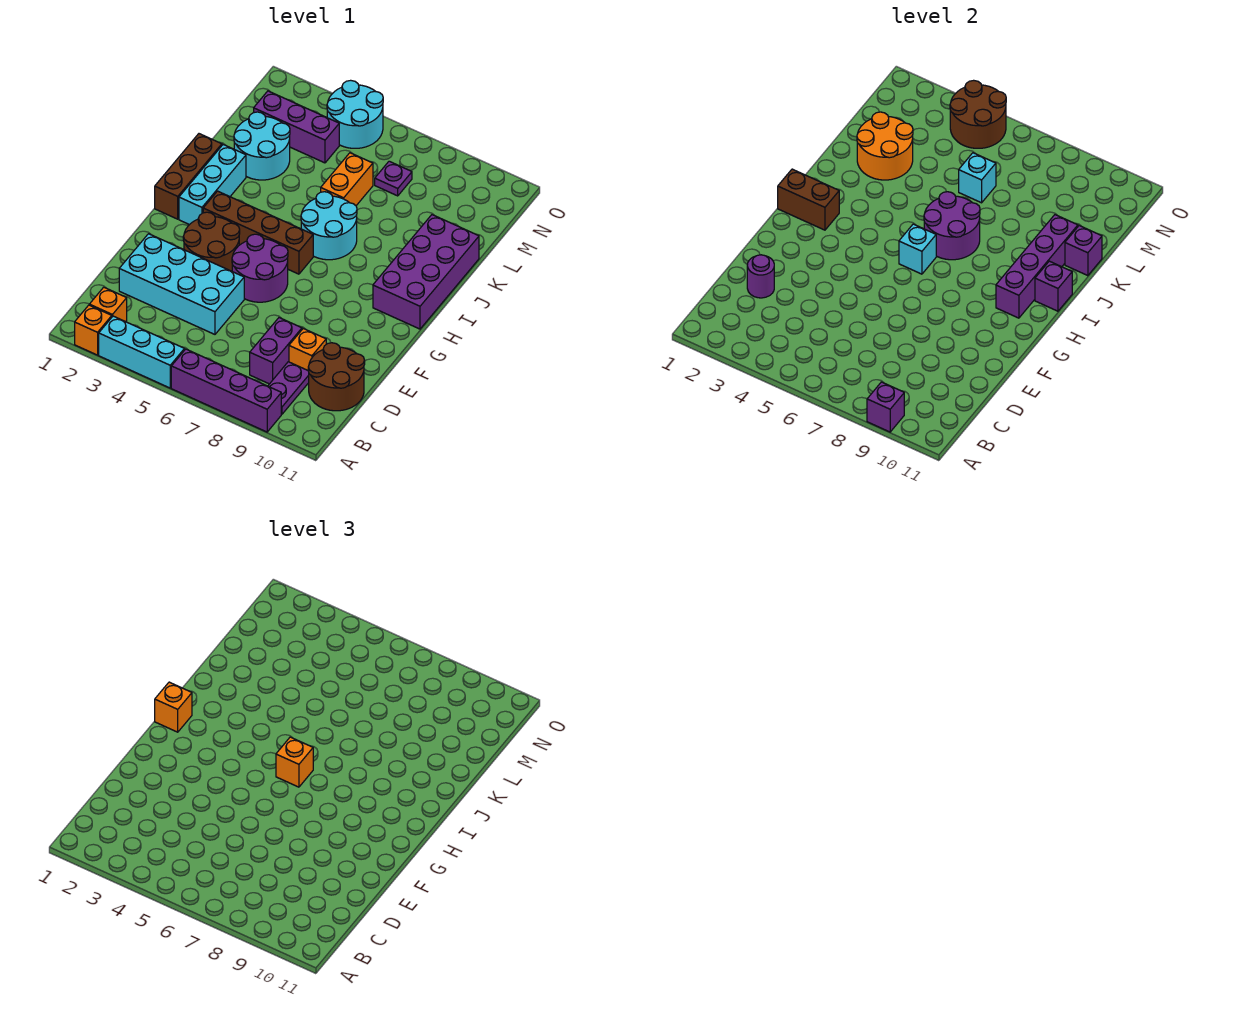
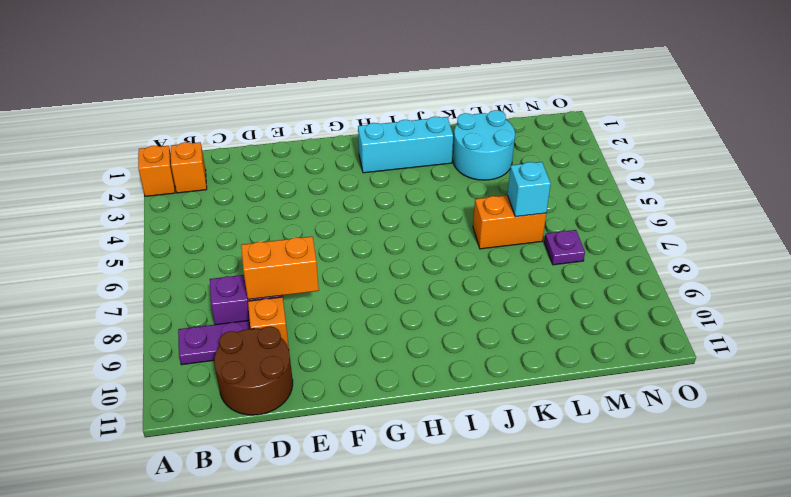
orange brick D8:E8 level 2 -> none
none -> cyan brick A3:A5 level 1
none -> purple brick A6:A9 level 1
none -> cyan brick D2:E5 level 1
none -> brown round brick F3:G4 level 1

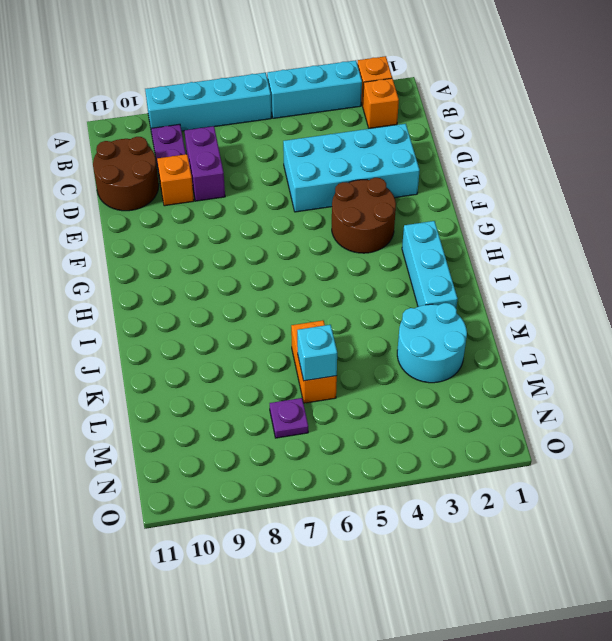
cyan brick A6:A9 level 1 -> purple brick A6:A9 level 1
none -> purple round brick F5:G6 level 1
none -> brown brick H1:J1 level 1
none -> brown brick H3:H6 level 1
none -> purple brick H10:K11 level 1

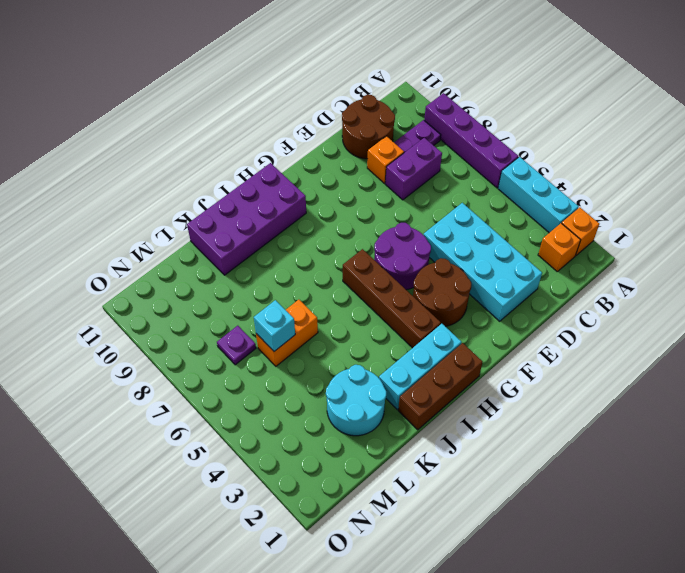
none -> cyan round brick I6:J7 level 1
none -> purple brick M2:M4 level 1
none -> cyan round brick N4:O5 level 1
none -> purple brick A9 level 2

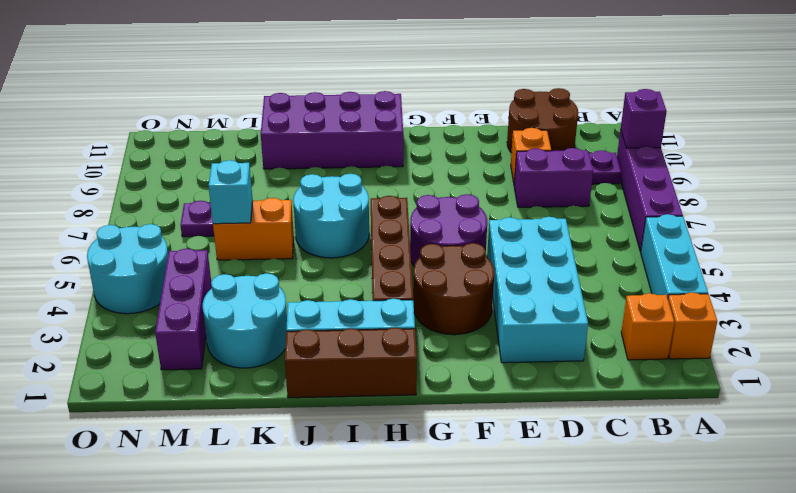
none -> purple round brick D2 level 2
none -> brown brick H1:H2 level 2
none -> cyan brick H6 level 2
none -> purple brick H10:K10 level 2

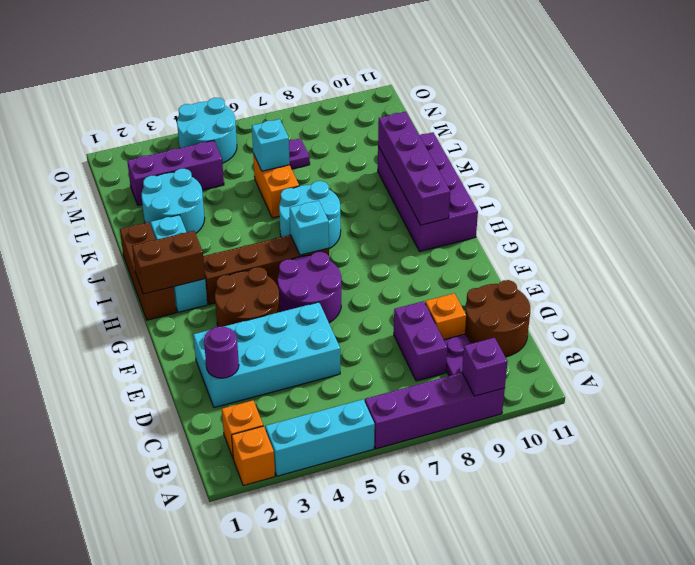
none -> purple round brick I6:J7 level 2
none -> purple brick I11 level 2
none -> orange round brick K2:L3 level 2
none -> purple brick K11 level 2

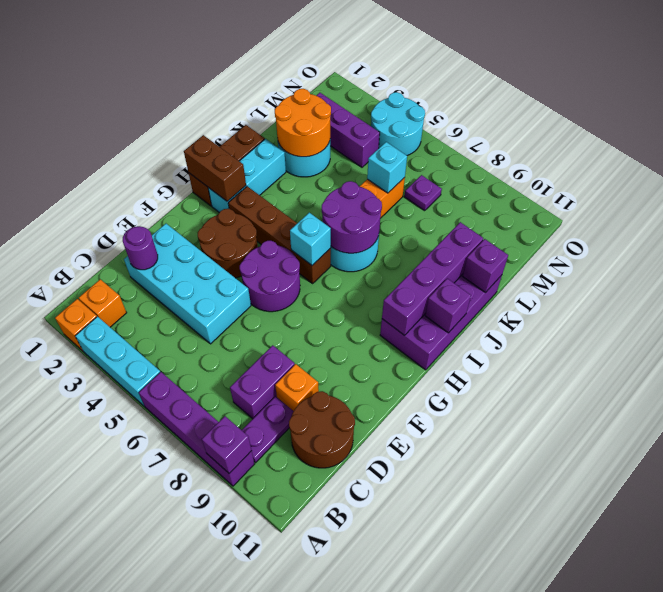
none -> brown round brick N4:O5 level 2
none -> orange brick H1 level 3
none -> orange brick H6 level 3

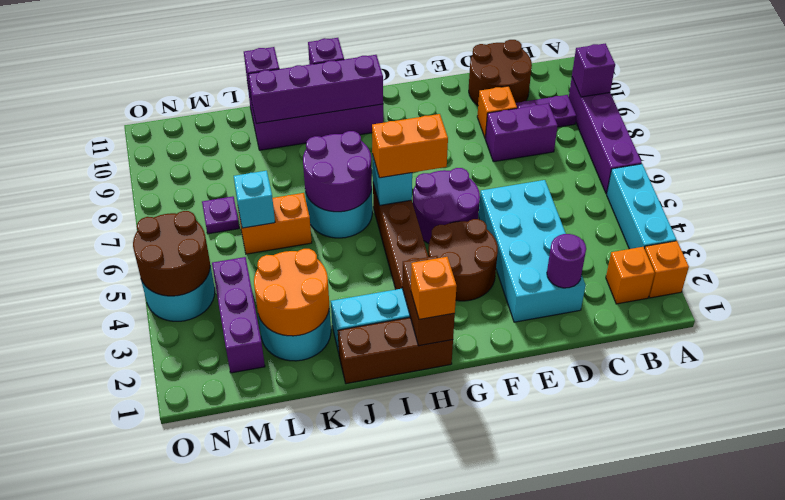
orange brick G6:H6 level 3 -> orange brick H6 level 3

